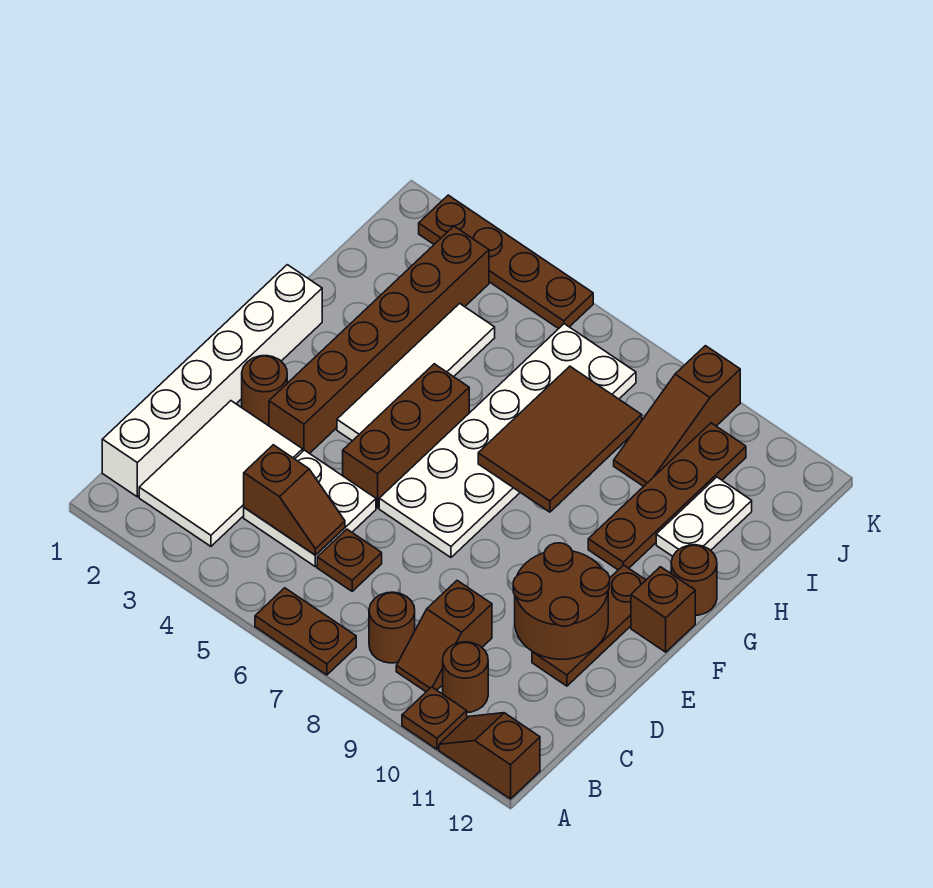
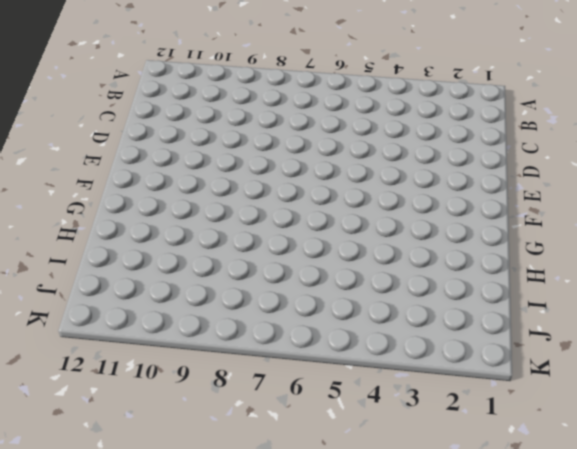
none -> brown plate A6:A7 level 1
none -> brown plate A10 level 1
none -> brown slope A11:A12 level 1 top 12

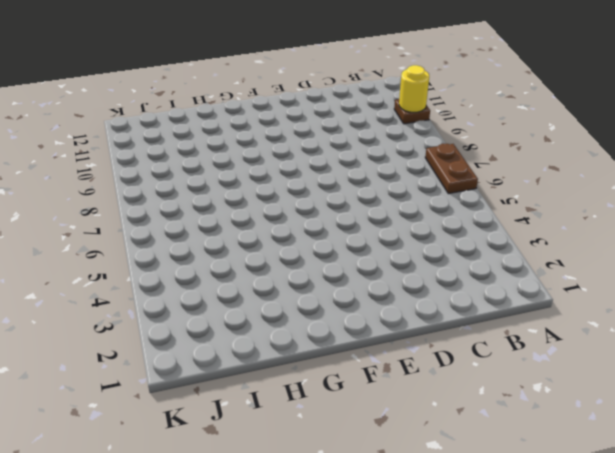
yellow round brick A10 level 2 -> none
none -> brown slope A11:A12 level 1 top 12
none -> white brick B1:G1 level 1
none -> white tile B2:D3 level 1

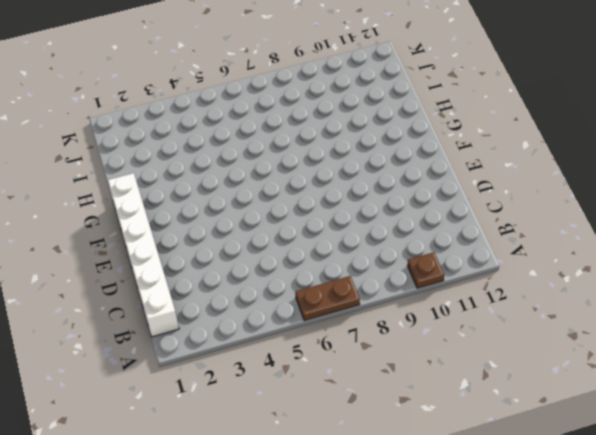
none -> brown slope A11:A12 level 1 top 12
none -> white tile B2:D3 level 1
none -> brown round brick B8 level 1

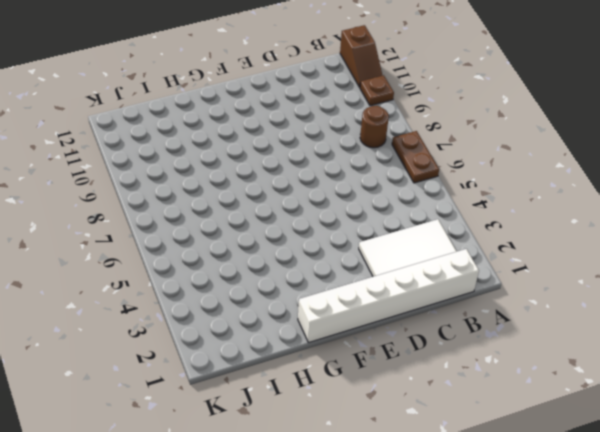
none -> brown slope B9:C9 level 1 top C
none -> brown round brick B10 level 1
none -> white plate C4:D5 level 1

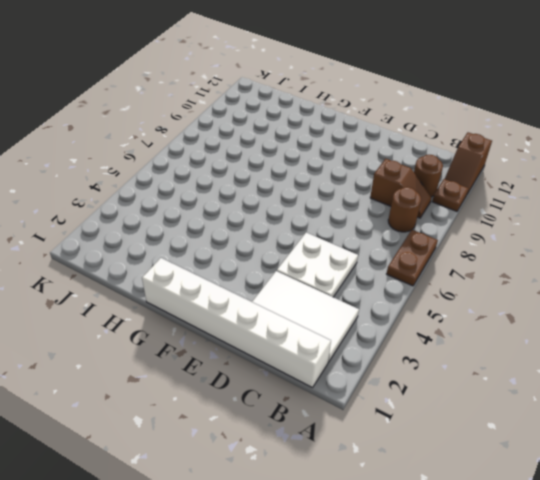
none -> brown plate C6 level 1
none -> brown plate D11:F11 level 1
none -> brown round brick E2 level 1

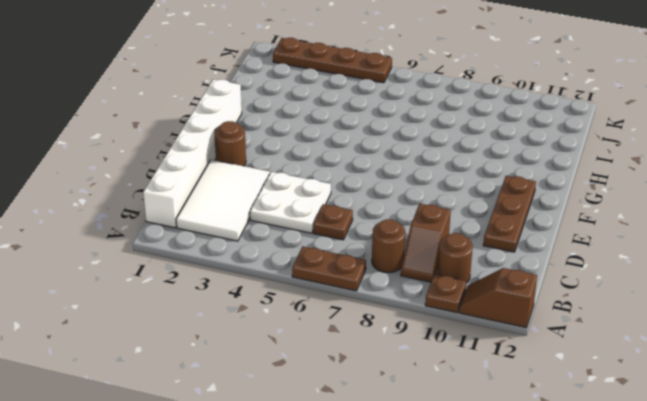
none -> brown brick E3:J3 level 1
none -> brown brick E5:G5 level 1
none -> white plate E6:J7 level 1

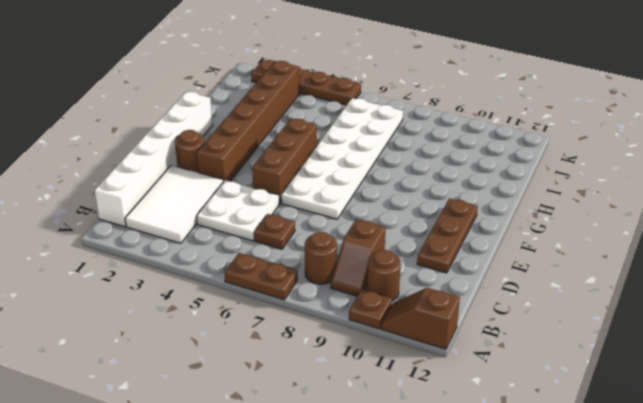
none -> white tile F4:I4 level 1
none -> brown brick F12 level 1
none -> brown plate G10:J10 level 1

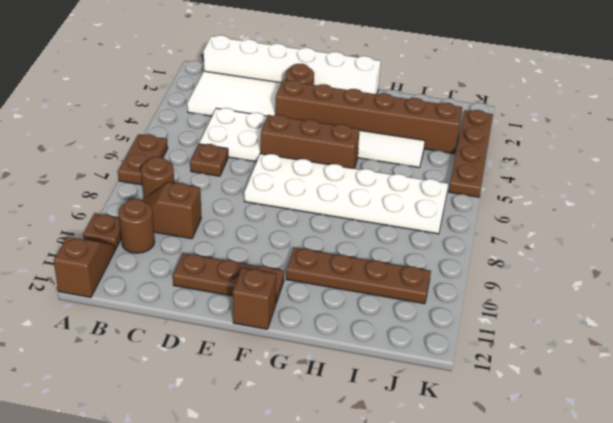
none -> brown round brick G12 level 1
none -> white plate H11:I11 level 1
none -> brown slope I9:K9 level 1 top K

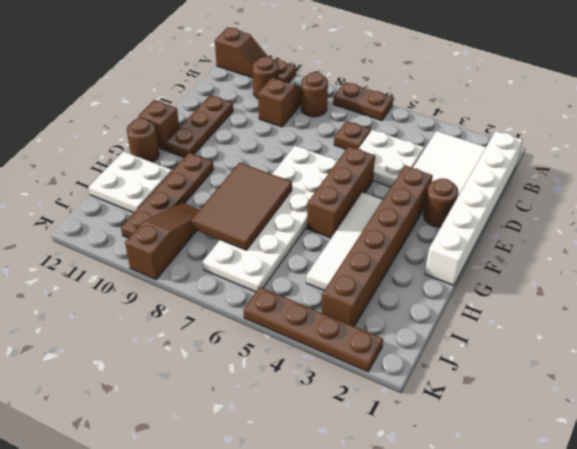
white plate H11:I12 level 1 -> white plate H11:I11 level 1
none -> brown slope C4:C5 level 2 top 4
none -> brown round brick D10:E11 level 2

